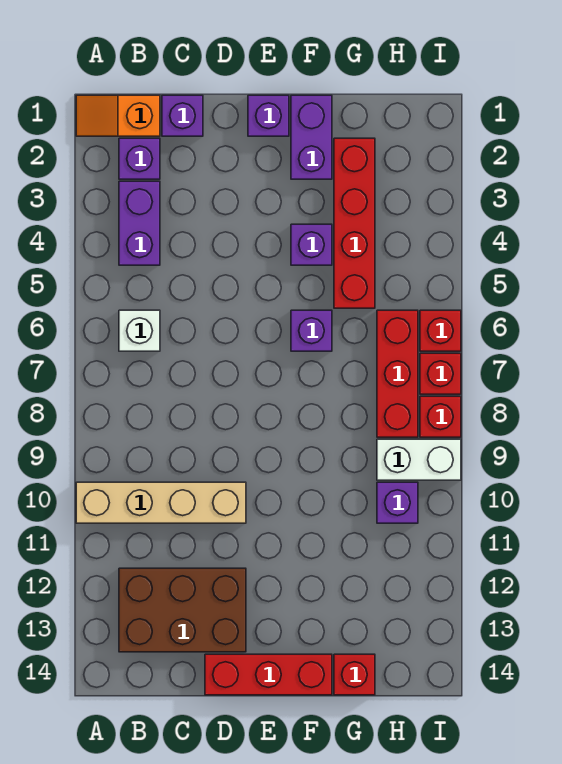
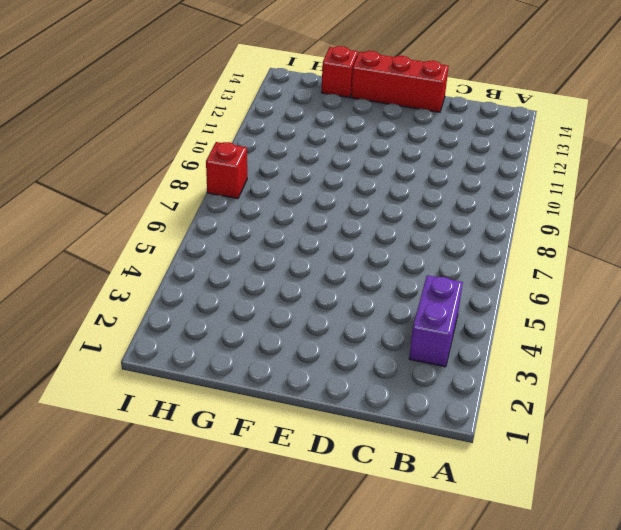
none -> orange slope A1:B1 level 1 top B
none -> tan brick A10:D10 level 1
none -> purple brick B2 level 1

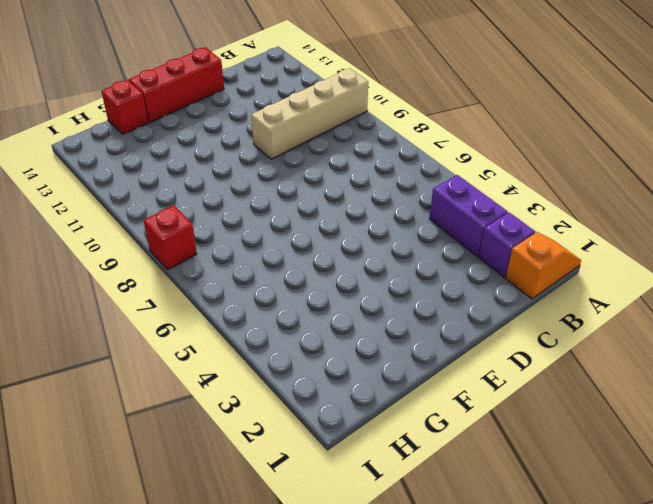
none -> white brick B6 level 1
none -> brown brick B12:D13 level 1
none -> purple brick C1 level 1

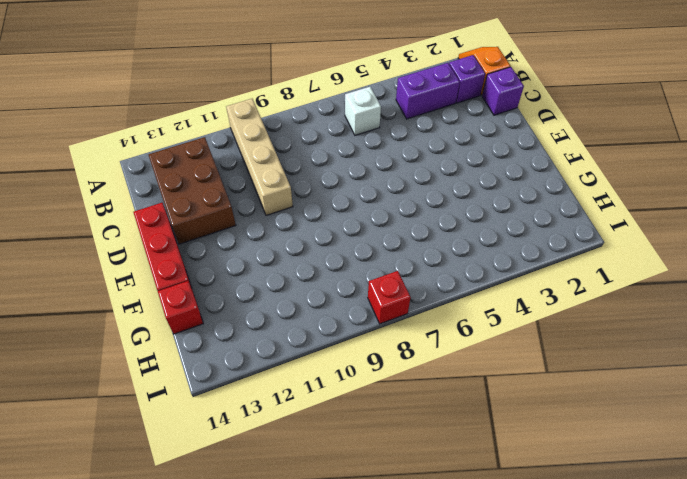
none -> purple brick E1 level 1
none -> purple brick F1:F2 level 1
none -> purple brick F4 level 1

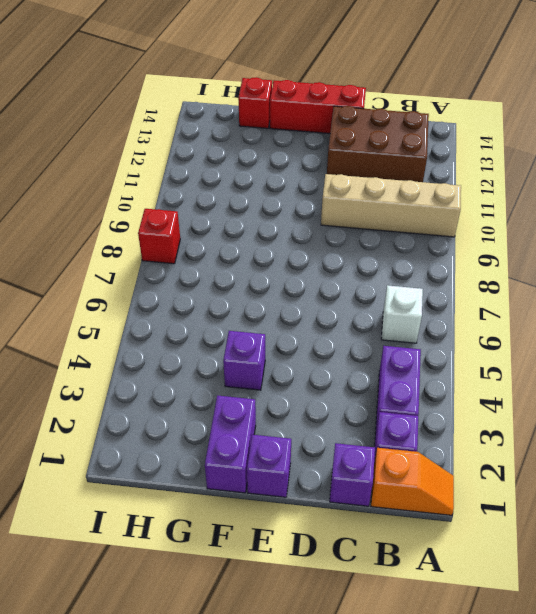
none -> purple brick F6 level 1
none -> red brick G2:G5 level 1
none -> red brick H6:H8 level 1

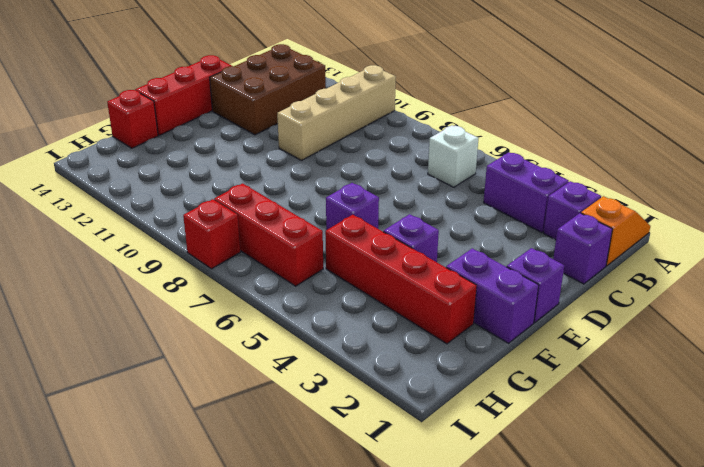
none -> white brick H9:I9 level 1
none -> purple brick H10 level 1
none -> red brick I6 level 1

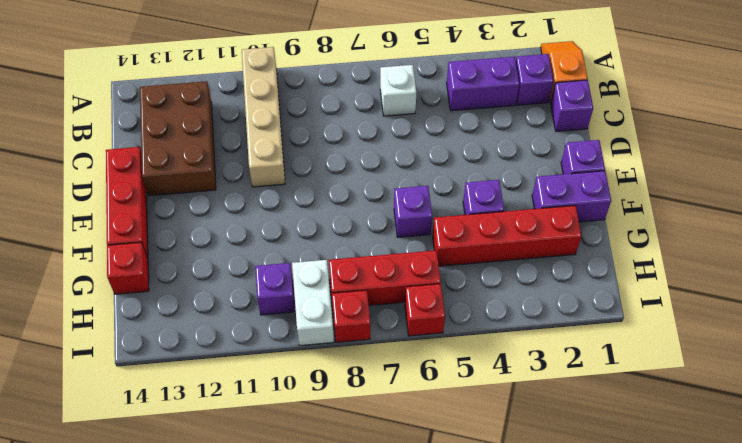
none -> red brick I7 level 1

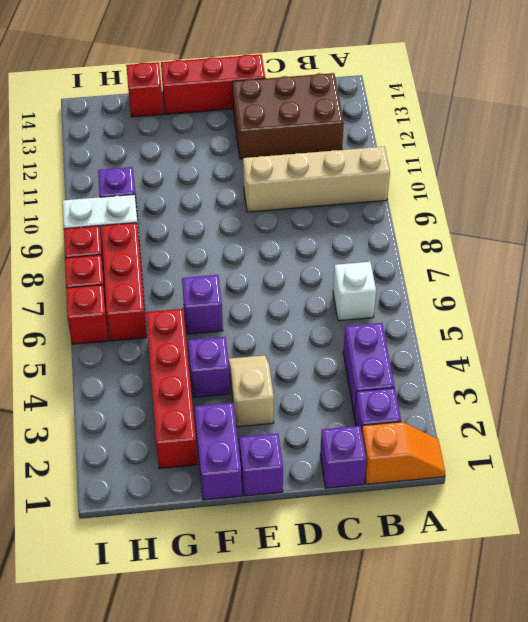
tan slope E3:E4 level 1 top 3 -> none

